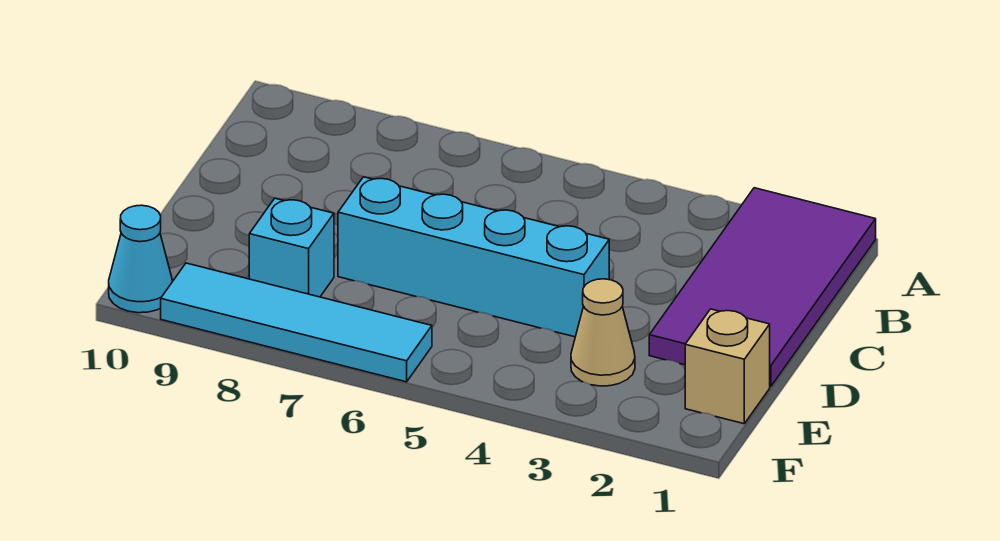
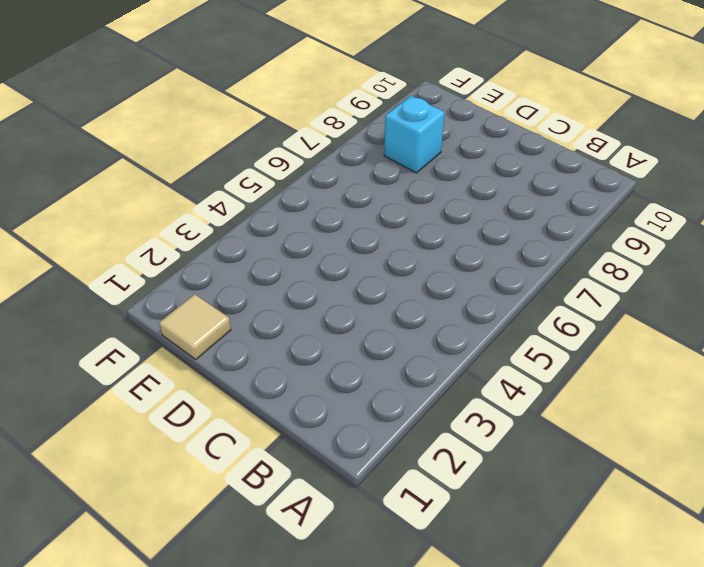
tan tile E1 level 1 -> tan brick E1 level 1
none -> purple tile A1:D2 level 1
none -> cyan brick D4:D7 level 1

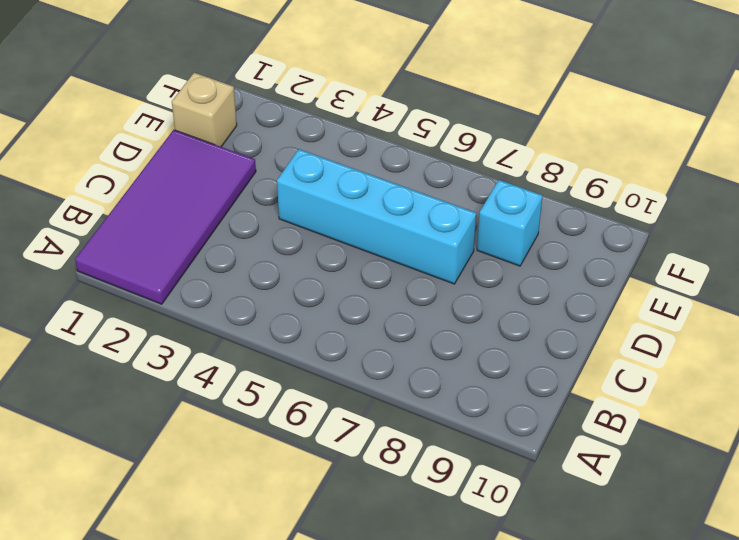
none -> tan cone E3 level 1
none -> cyan tile F6:F9 level 1

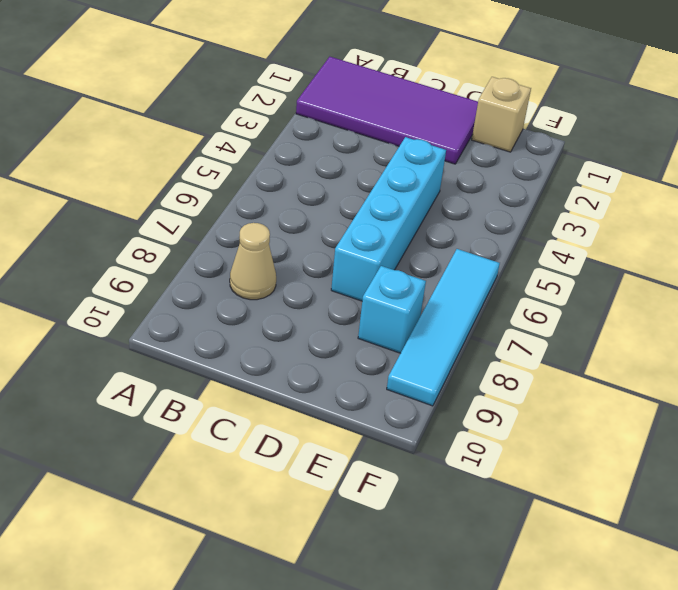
tan cone B8 level 1 -> tan cone E3 level 1
none -> cyan cone F10 level 1

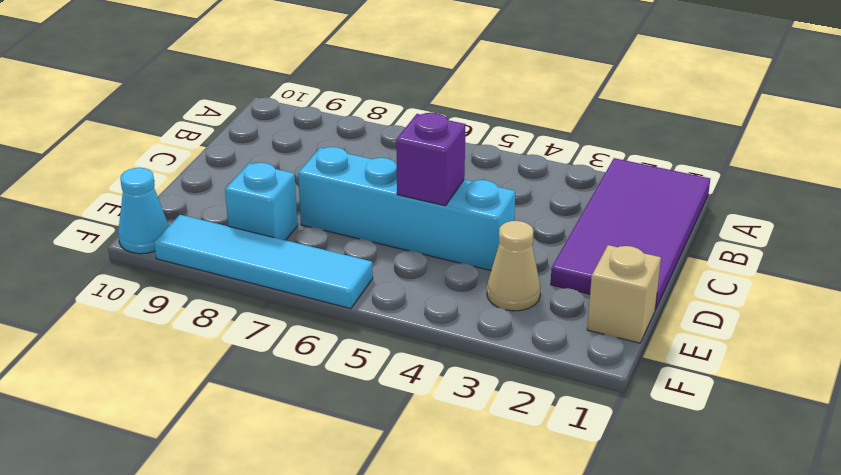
purple brick D5 level 2 -> none

